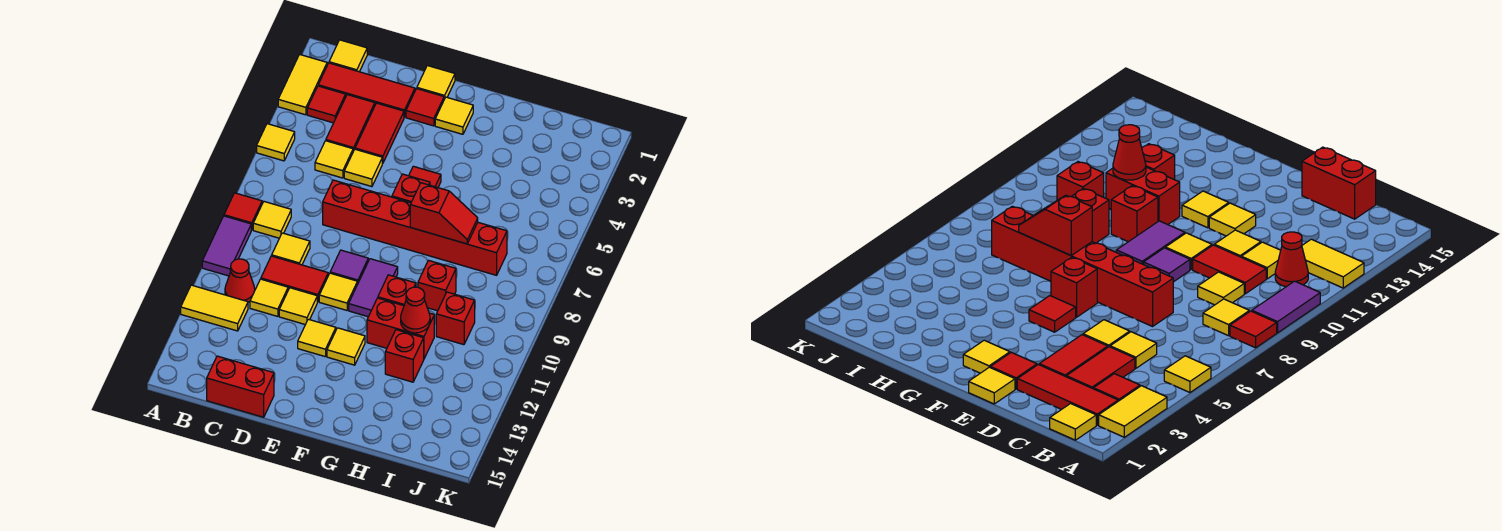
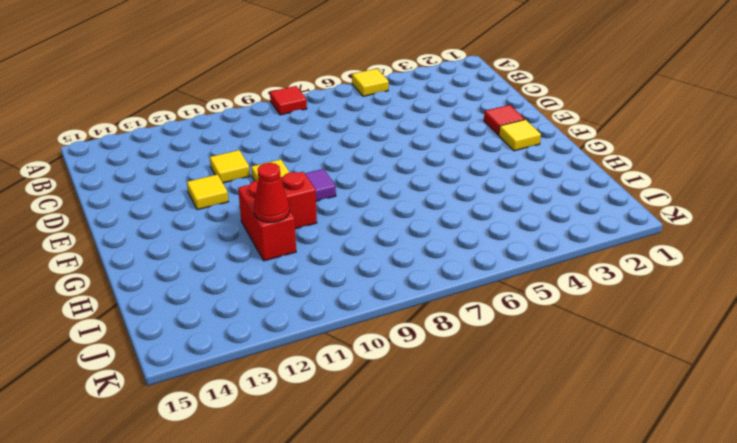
none -> yellow tile A2:A3 level 1
none -> purple tile A9:A10 level 1
none -> yellow tile A12:B12 level 1
none -> yellow tile B1 level 1

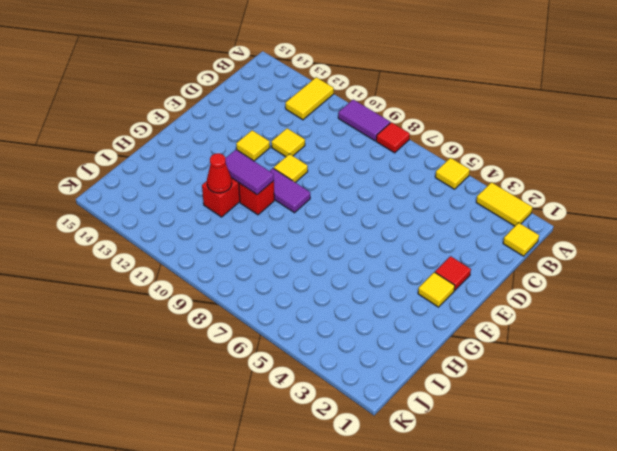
purple tile G10:G11 level 2 -> none
none -> red tile B2:D2 level 1
none -> red tile B3 level 1
none -> yellow tile B8 level 1
none -> red cone B11 level 1

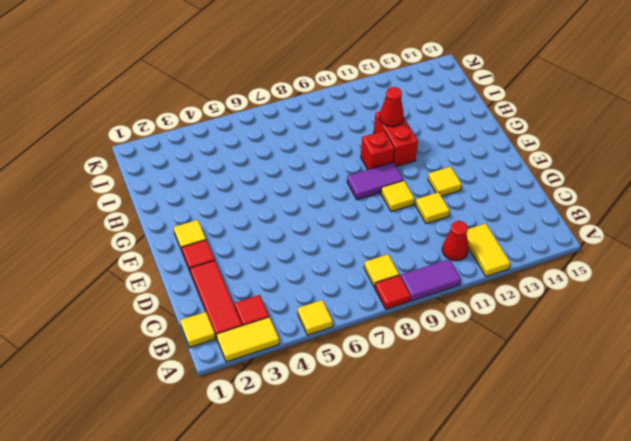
none -> red tile C3:C4 level 1
none -> yellow tile C5 level 1
none -> yellow tile C9 level 1
none -> red tile C10:D10 level 1

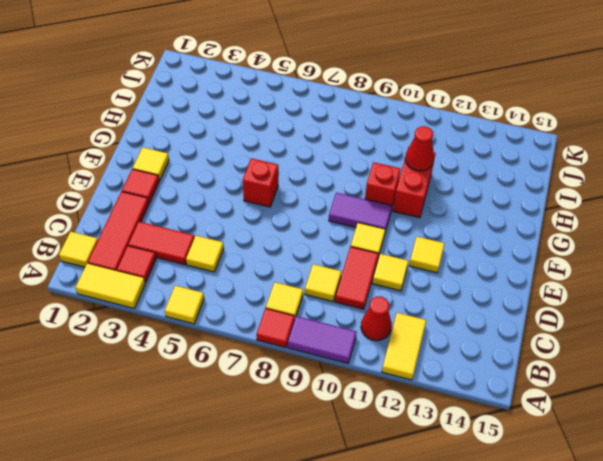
none -> yellow tile C11 level 1
none -> red brick C15:D15 level 1
none -> red tile D3:D4 level 1
none -> yellow tile D5 level 1

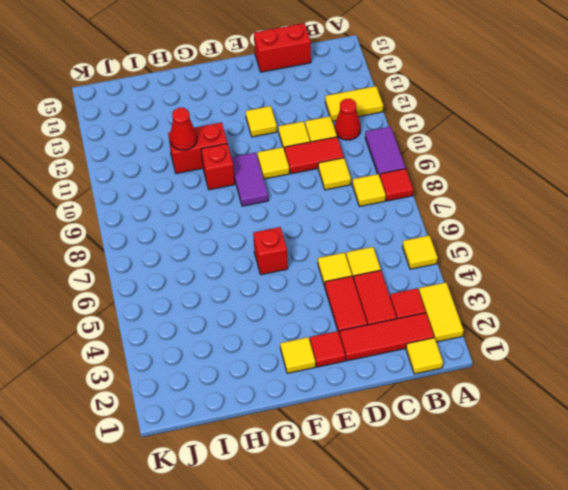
none -> red brick D7:I7 level 1
none -> yellow tile E1 level 1
none -> purple tile E9 level 1
none -> red tile F5 level 1

